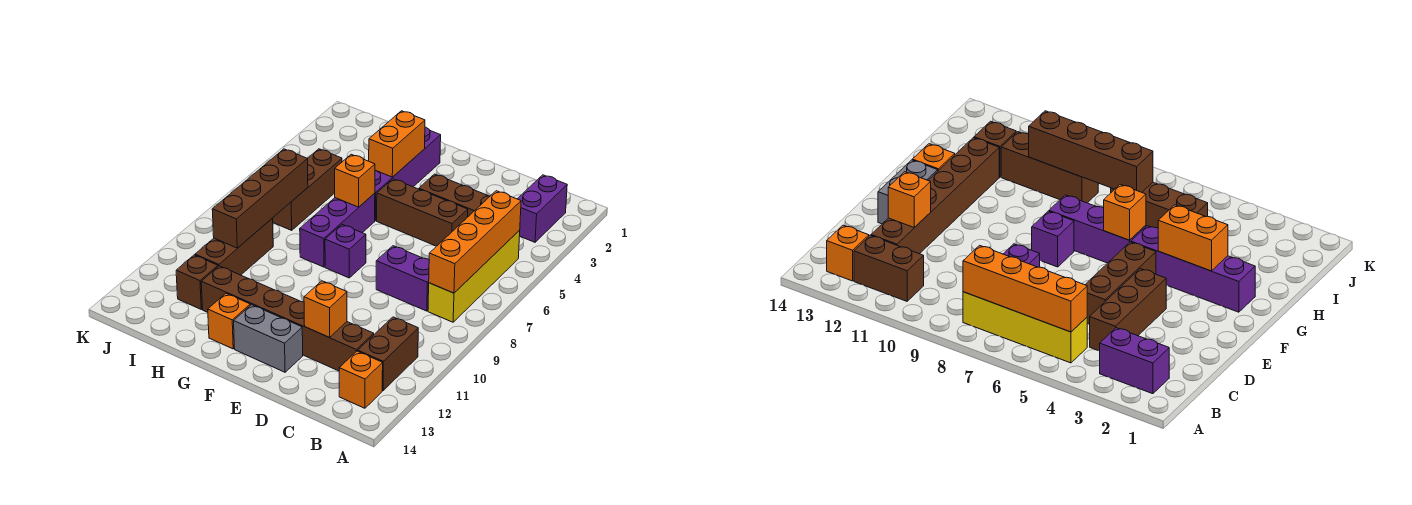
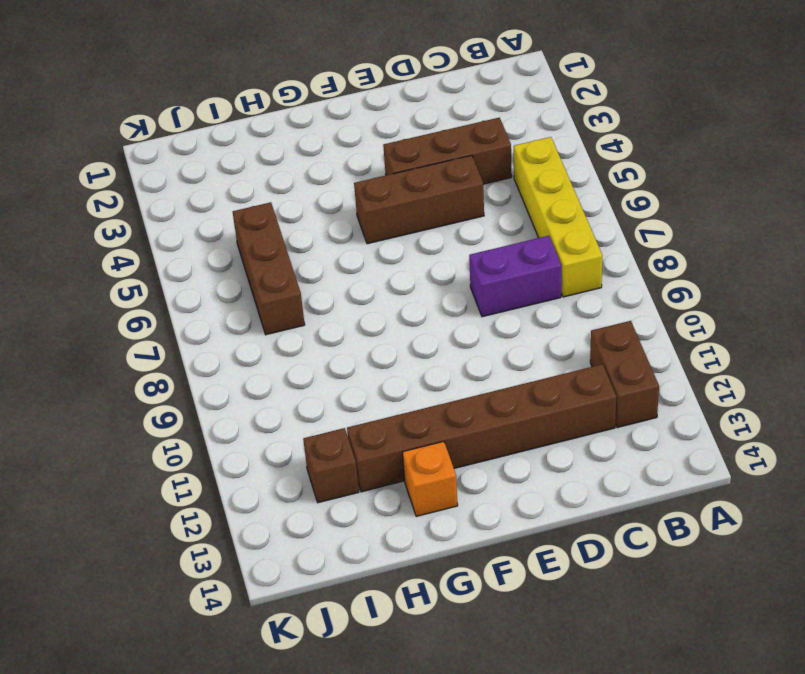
none -> purple brick B2:B3 level 1
none -> orange brick B13 level 1
none -> grey brick E13:F13 level 1

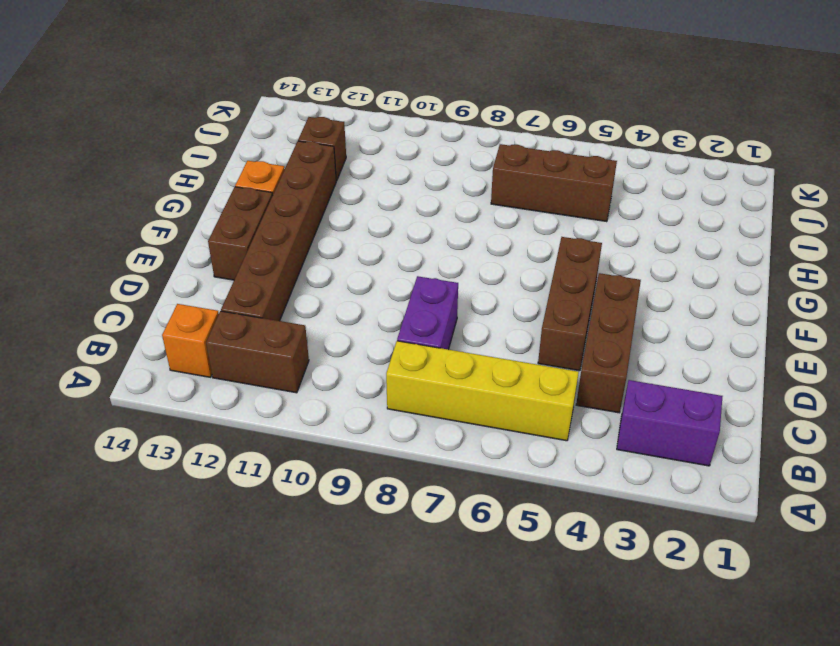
brown brick E13:F13 level 1 -> grey brick E13:F13 level 1
none -> purple brick F8 level 1
none -> purple brick G2:G5 level 1
none -> purple brick G6:G8 level 1

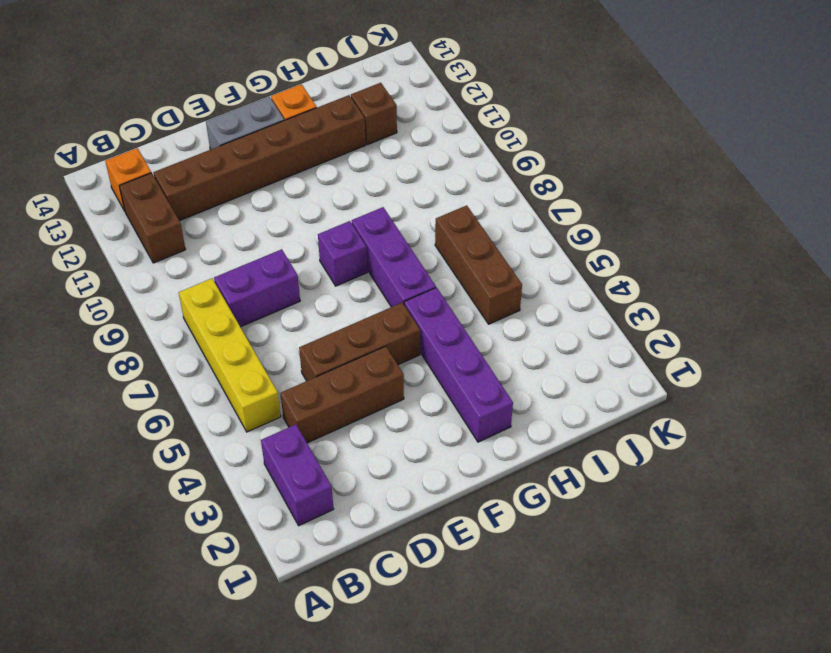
none -> brown brick I9:I11 level 1
none -> orange brick B5:B8 level 2
none -> orange brick D12 level 2

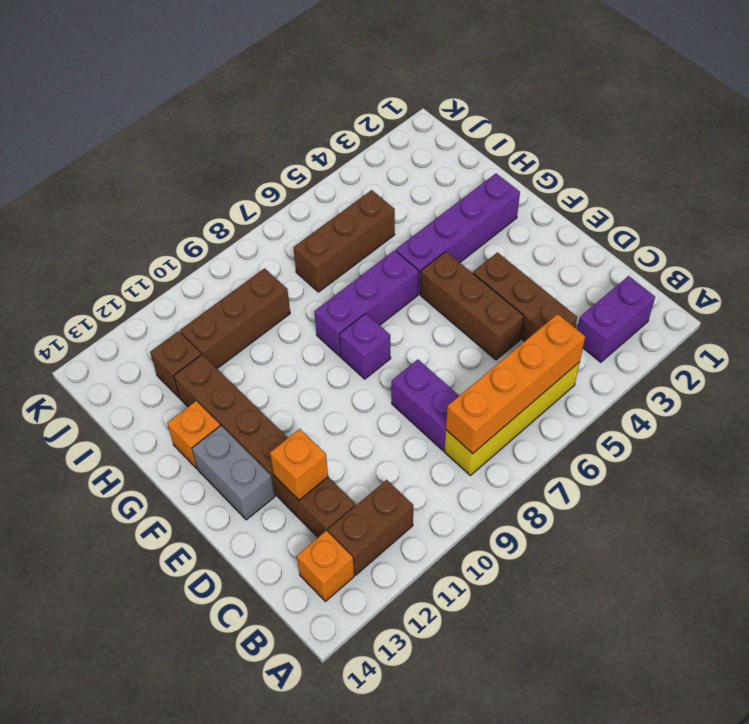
none -> orange brick G3:G4 level 2
none -> orange brick G6 level 2
none -> brown brick I7:I10 level 2

